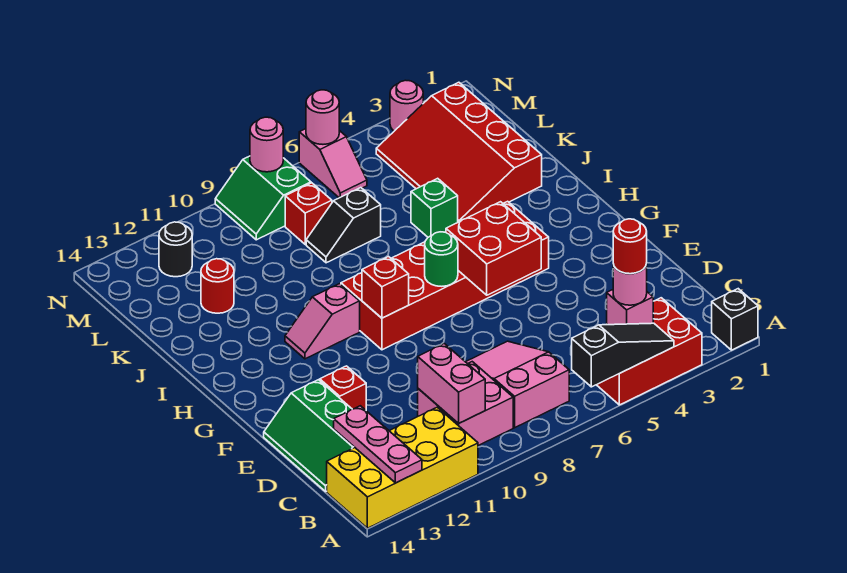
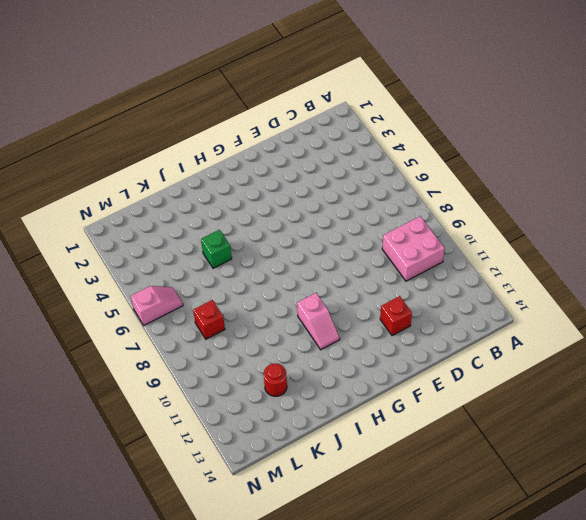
none -> black brick A1 level 1
none -> red brick A3:B5 level 1
none -> yellow brick A11:B14 level 1

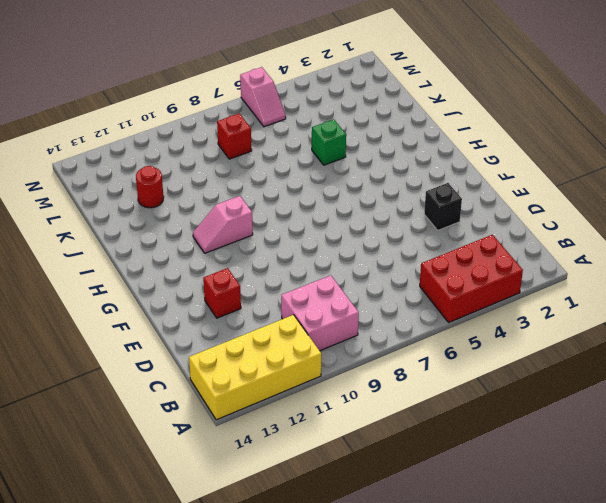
black brick E3 level 1 -> black brick A1 level 1
none -> pink slope B7:D8 level 1 top B
none -> green slope C13:E14 level 1 top 13
none -> red brick G4:H9 level 1

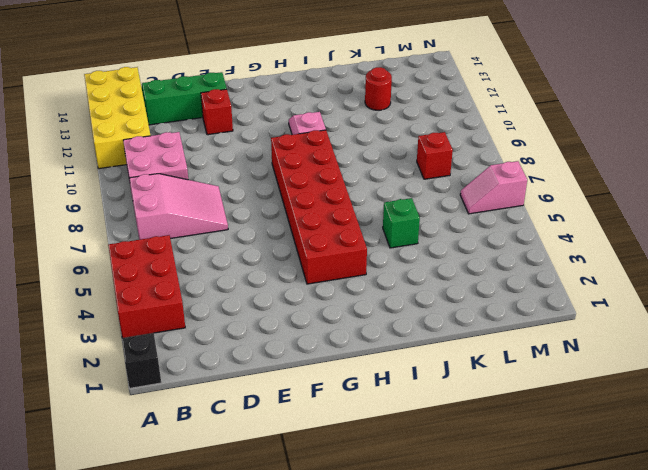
none -> red slope J2:M4 level 1 top 2
none -> black slope K7:K8 level 1 top 7
none -> green slope M8:N9 level 1 top 8

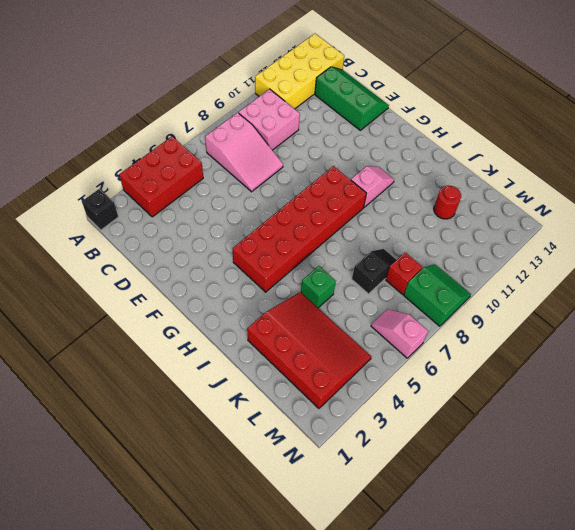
none -> red brick E12 level 1
none -> black round brick M12 level 1
none -> pink round brick N3 level 1

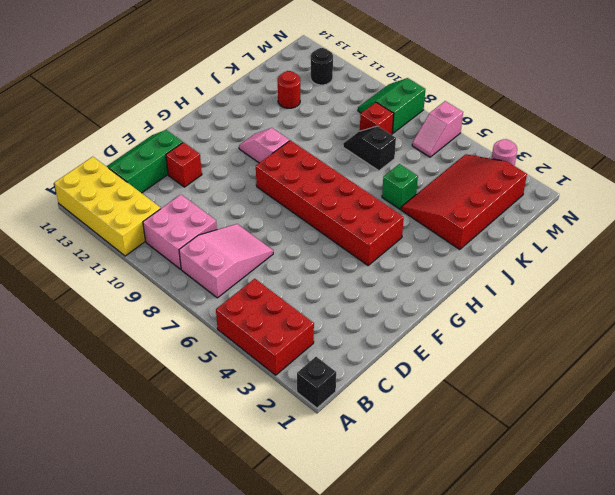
none -> black slope A4:A6 level 2 top 6
none -> pink plate A13:C13 level 2
none -> pink brick B4 level 2

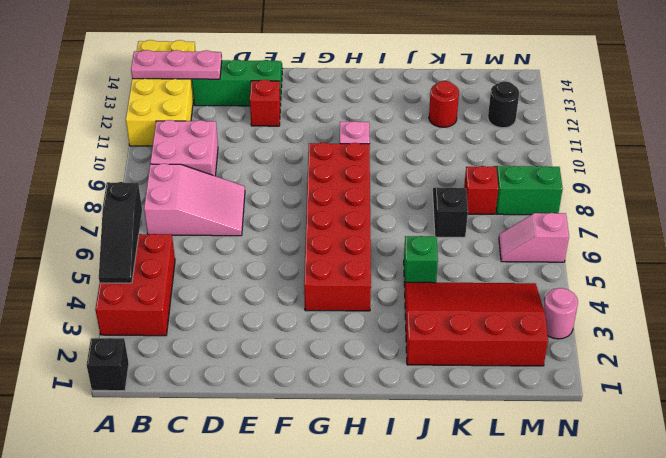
none -> pink brick B4 level 2
none -> pink brick B10:C10 level 2
none -> red brick F5:G6 level 2

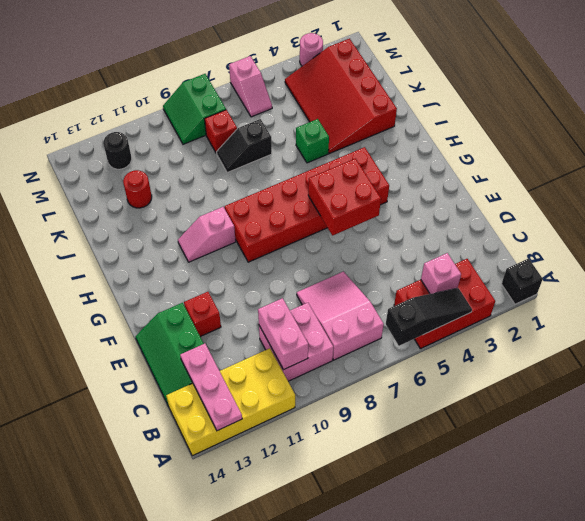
none -> green round brick G7 level 2
none -> red brick G9 level 2
none -> pink round brick N6 level 2

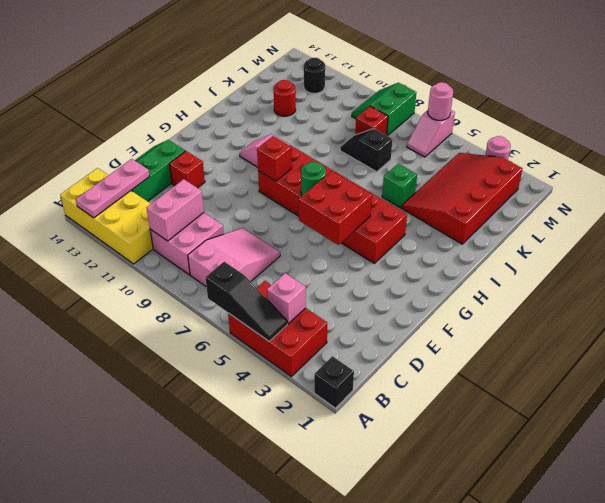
none -> pink round brick N8 level 2
none -> pink round brick B4 level 3
none -> red round brick B4 level 4

